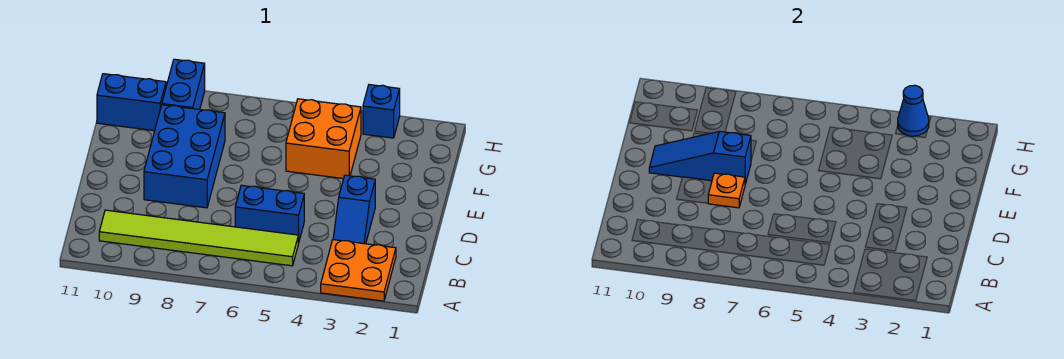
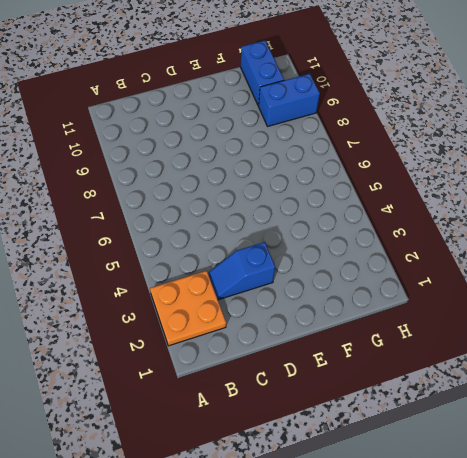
none -> lime tile B5:B10 level 1
none -> blue brick C5:C6 level 1
none -> blue brick D8:F9 level 1

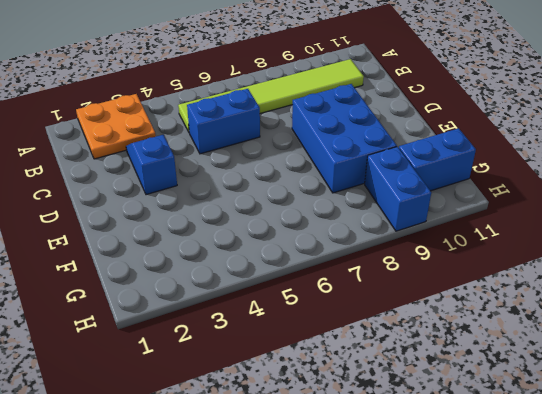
none -> orange brick F4:G5 level 1
none -> blue brick H3 level 1
none -> orange plate D8 level 2

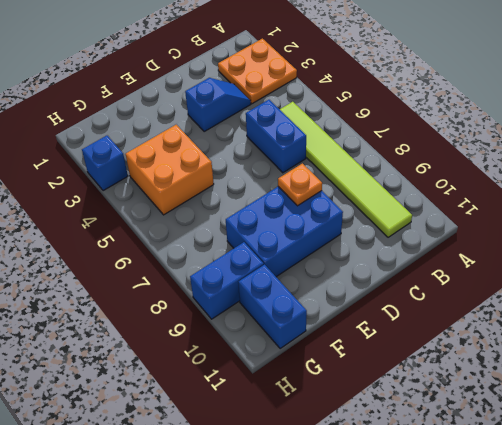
none -> blue slope E8:E10 level 2 top 8
none -> blue cone H3 level 2

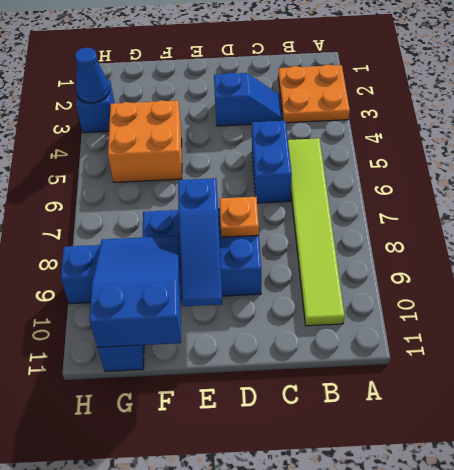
blue slope F9:G11 level 2 top 11 -> none

